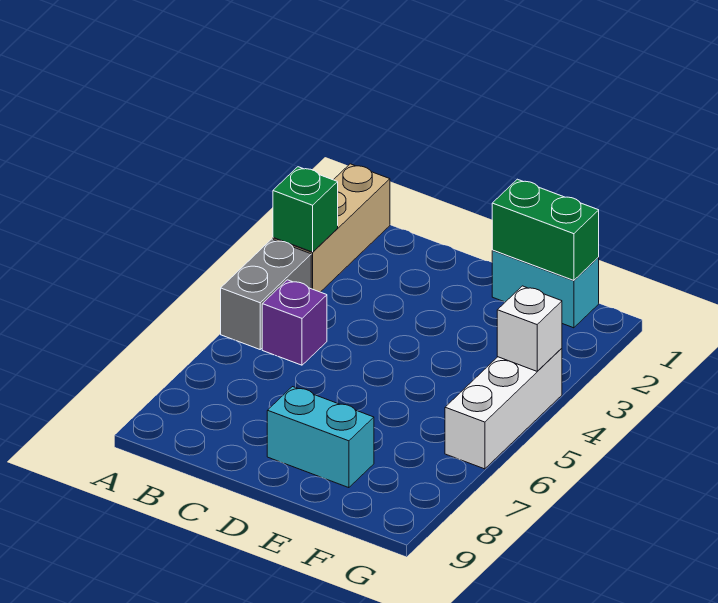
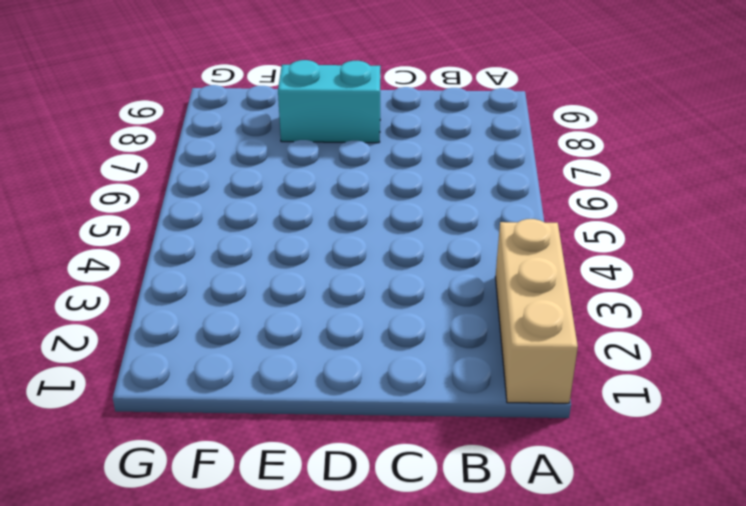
none -> grey brick A4:A5 level 1
none -> purple brick B5 level 1

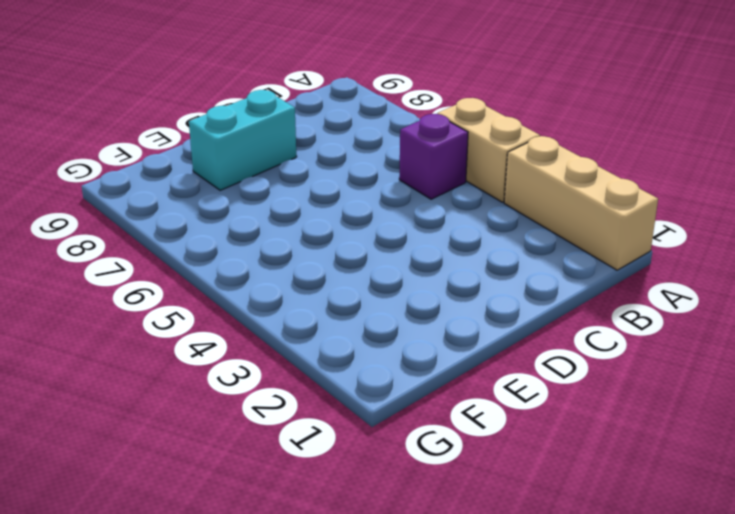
tan brick A4:A5 level 1 -> grey brick A4:A5 level 1
none -> cyan brick E1:F1 level 1
none -> white brick G4:G6 level 1

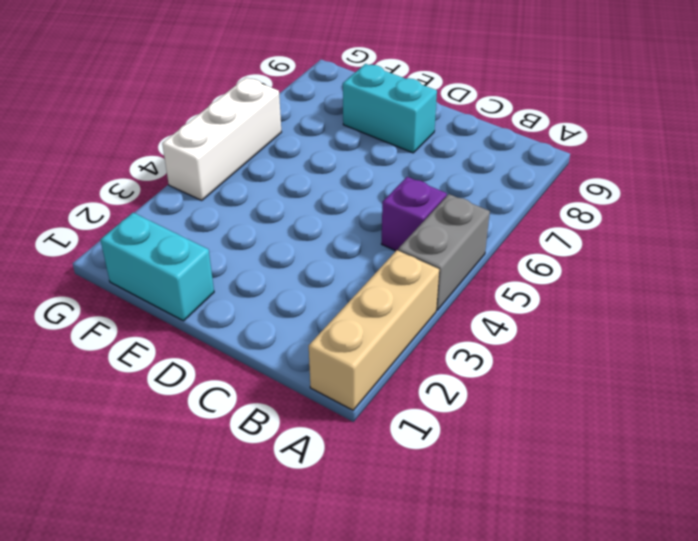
none -> green brick A3 level 2
none -> green brick E1:F1 level 2

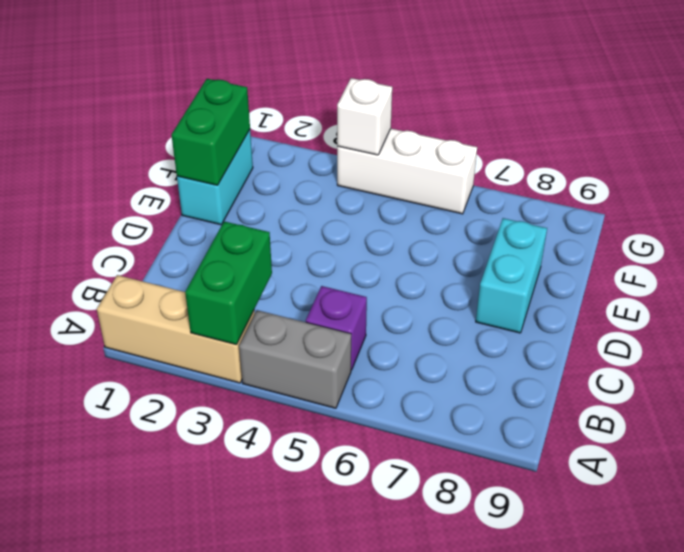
green brick A3:B3 level 2 -> green brick A3 level 2

